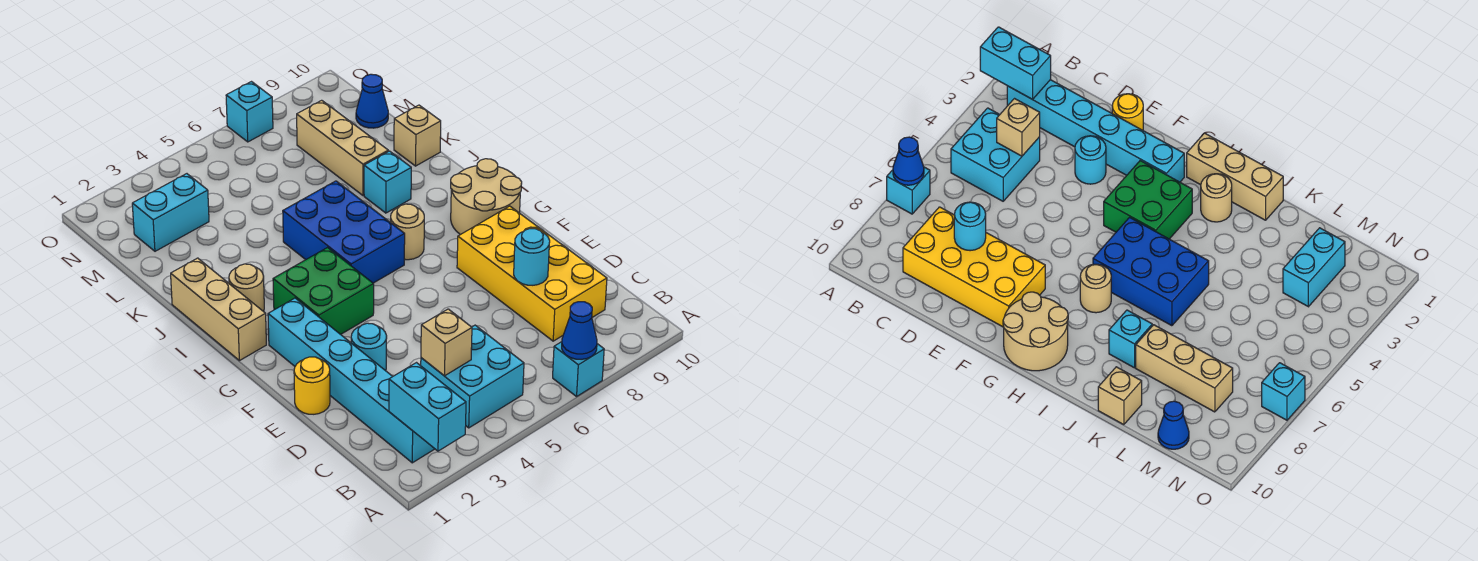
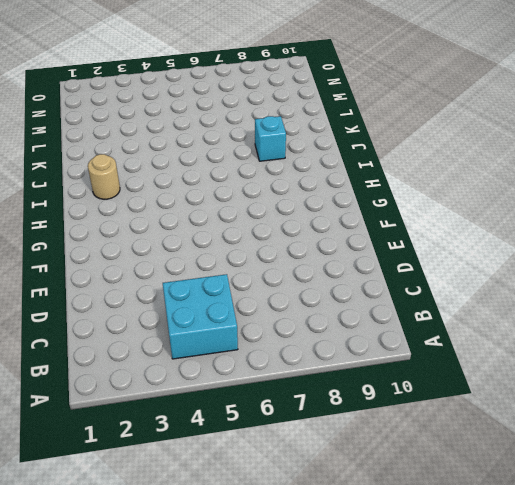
none -> cyan brick A7 level 1
none -> cyan brick B2:G2 level 1
none -> yellow brick C8:F9 level 1

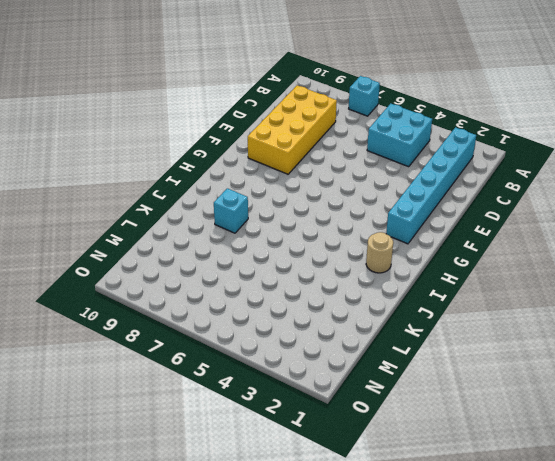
none -> yellow round brick E1 level 1
none -> cyan round brick E3 level 1
none -> green brick G3:H4 level 1

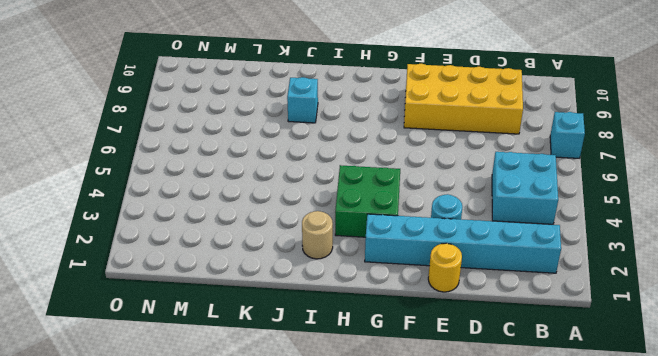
none -> tan round brick G9:H10 level 1
none -> tan brick H1:J1 level 1
none -> blue brick H5:J6 level 1

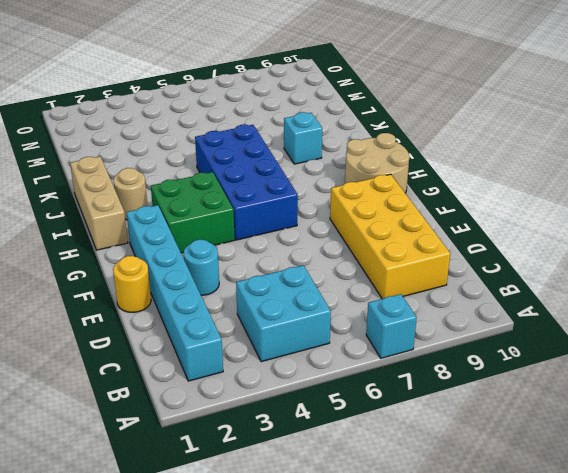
blue brick G5:J6 level 1 -> blue brick H5:J6 level 1
none -> tan round brick H7 level 1
none -> tan brick K8:M8 level 1
none -> tan brick K10 level 1

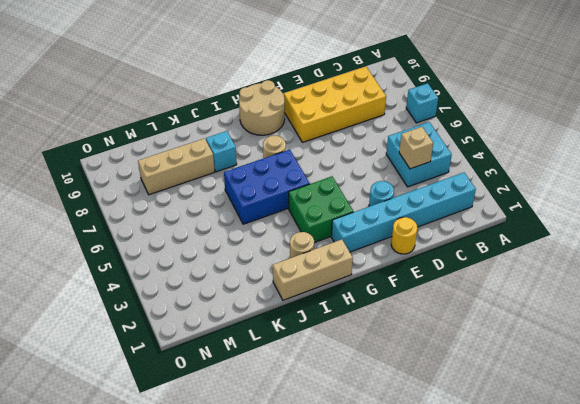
none -> tan brick K10 level 1
none -> cyan brick M2:M3 level 1
none -> blue cone M10 level 1

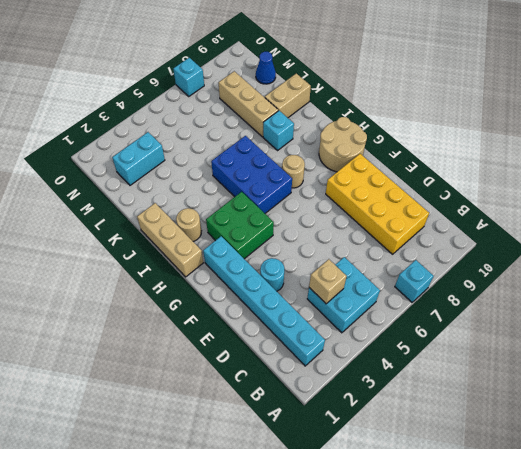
tan brick K9:K10 level 1 -> tan brick K10 level 1
none -> yellow round brick E1 level 1
none -> cyan brick A2:B2 level 2
none -> blue cone A7 level 2

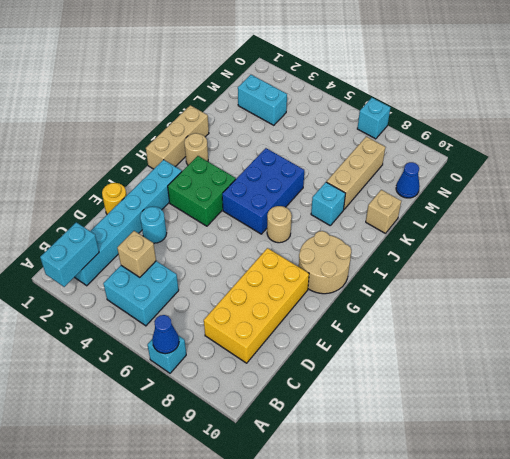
none -> cyan round brick D8 level 2

